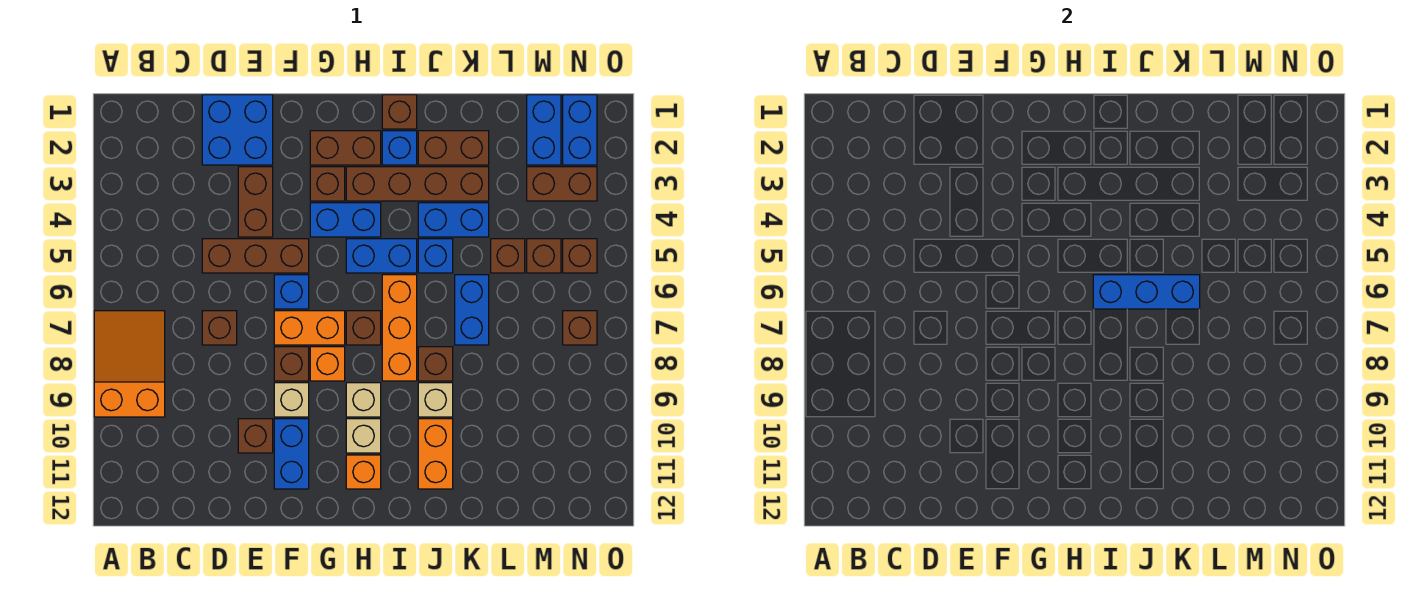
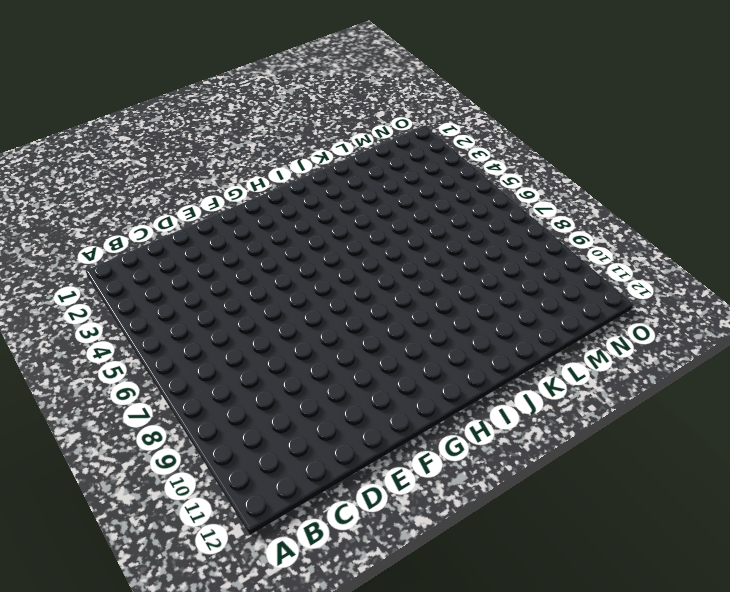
none -> orange slope A7:B9 level 1 top 9
none -> blue brick D1:E2 level 1
none -> brown brick D5:F5 level 1
none -> brown brick D7 level 1

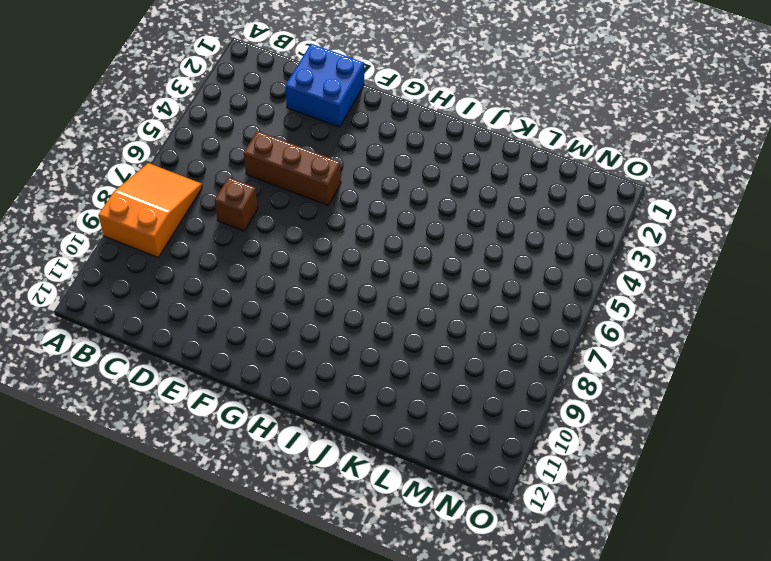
none -> brown brick E3:E4 level 1
none -> brown brick E10 level 1
none -> blue brick F6 level 1
none -> orange brick F7:G7 level 1

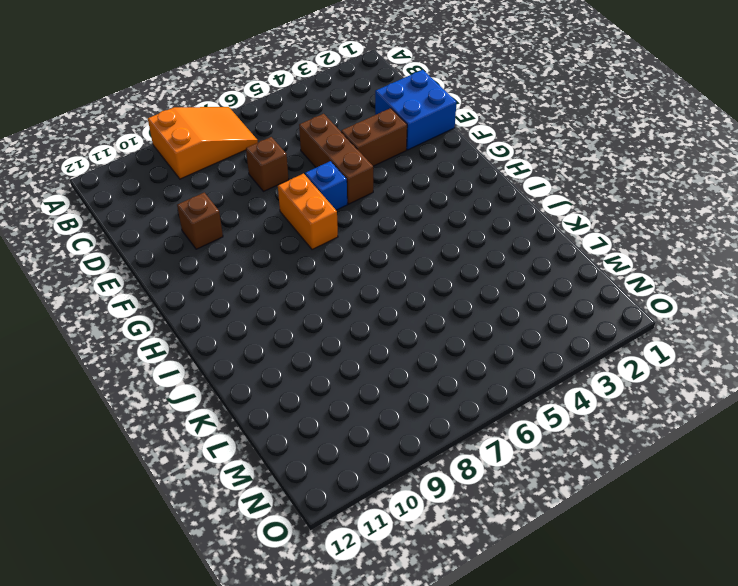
none -> brown brick F8 level 1
none -> tan brick F9 level 1
none -> blue brick F10:F11 level 1
none -> brown brick G2:H2 level 1

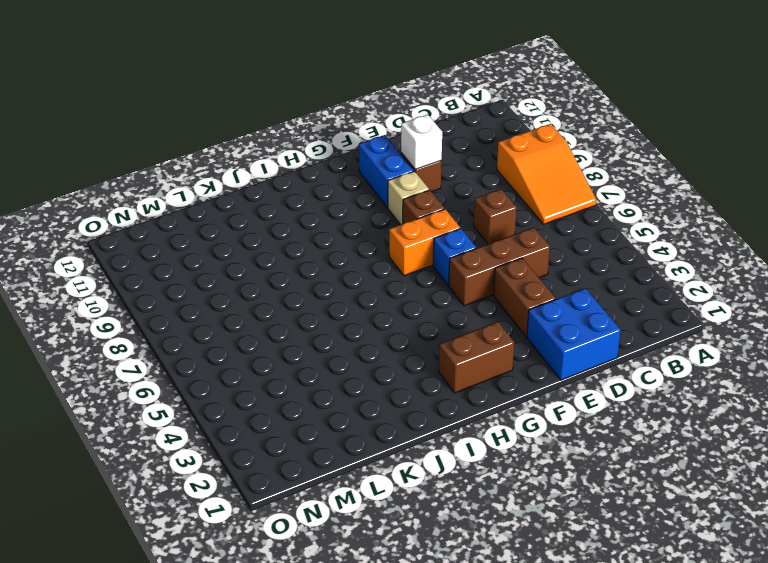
white brick E10 level 2 -> none
none -> brown brick G3 level 1
none -> blue brick G4:H4 level 1
none -> orange brick G8 level 1
none -> brown brick H3:K3 level 1

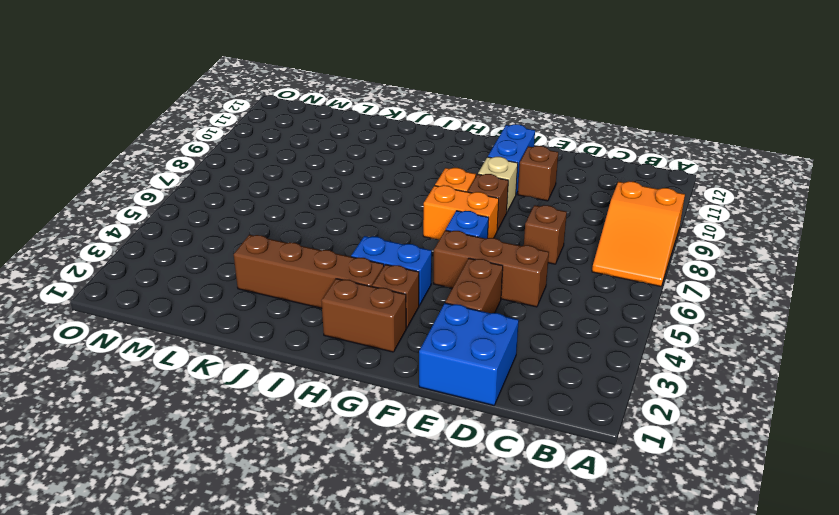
none -> blue brick H5:I5 level 1
none -> brown brick H7 level 1
none -> tan brick H9 level 1
none -> tan brick H10 level 1

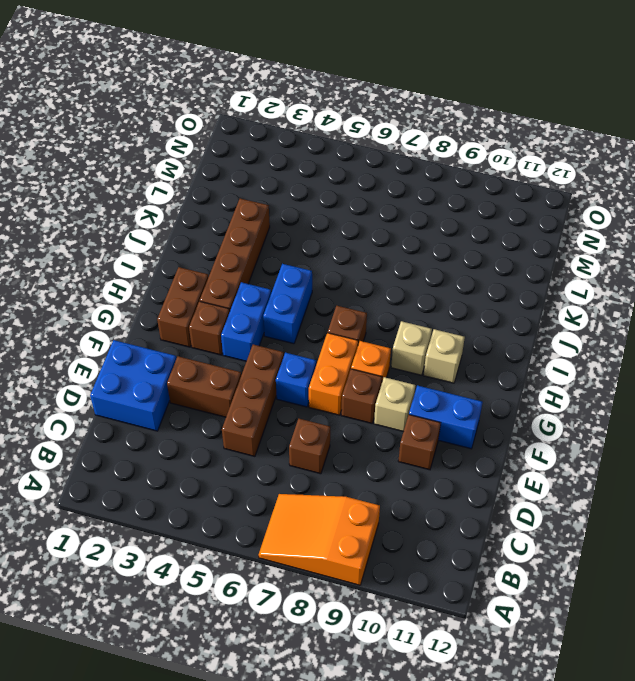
none -> orange brick H11 level 1
none -> brown brick I1 level 1
none -> blue brick I2 level 1
none -> orange brick I6:I8 level 1

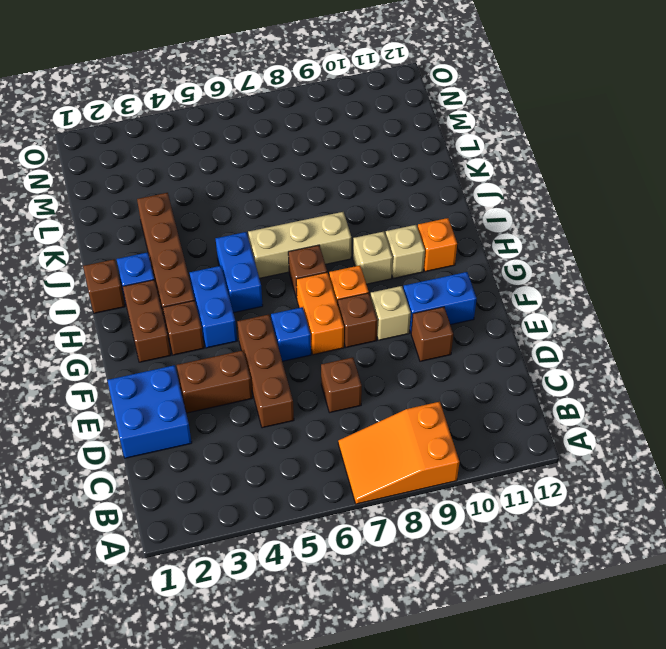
tan brick I6:I8 level 1 -> orange brick I6:I8 level 1
none -> brown brick J2:K2 level 1
none -> blue brick J4:K4 level 1
none -> blue brick J5 level 1
none -> brown brick J8 level 1

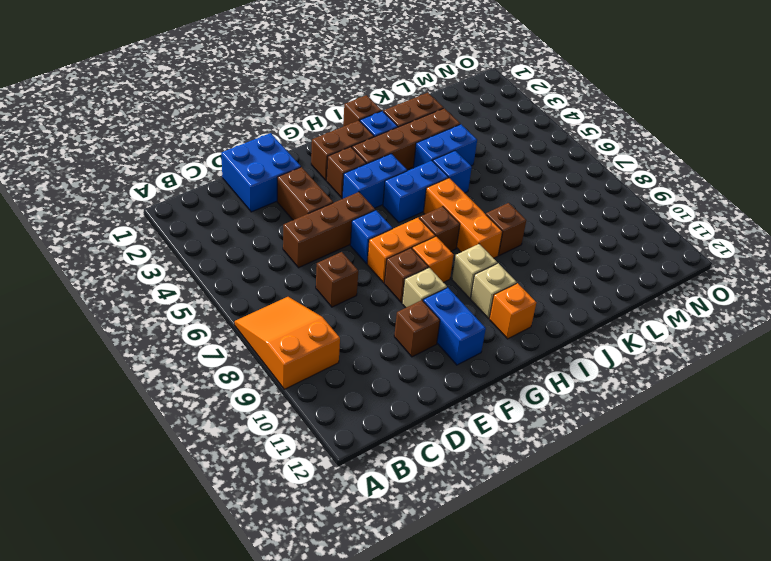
none -> tan brick J9 level 1
none -> orange brick J10:J11 level 1
none -> blue brick K6:K7 level 1
none -> brown brick L5 level 1

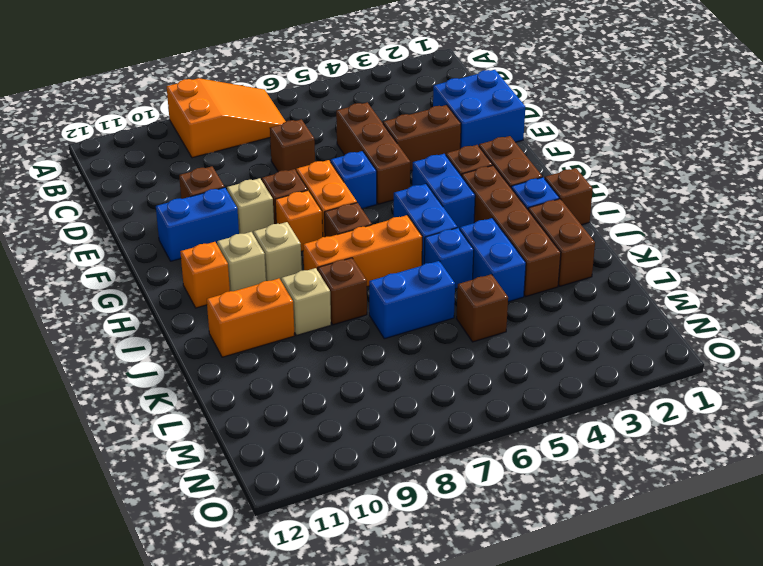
none -> blue brick M1:M2 level 1
none -> brown brick M3:N3 level 1
none -> brown brick M5 level 1
none -> blue brick N1:N2 level 1

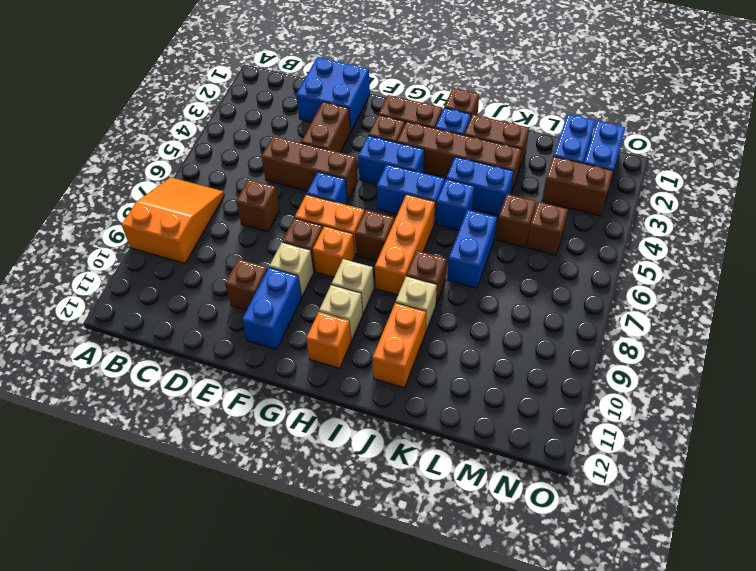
none -> brown brick N5 level 1
none -> brown brick N7 level 1
none -> blue brick I6:K6 level 2

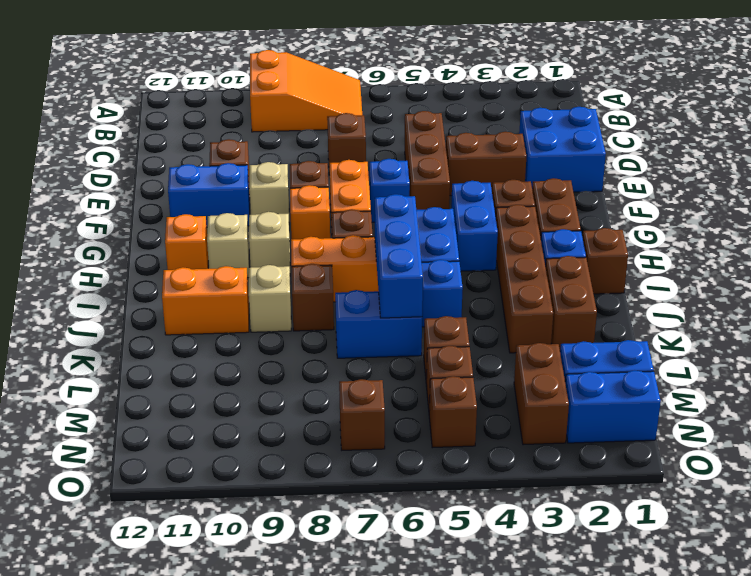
none -> blue brick J4:K4 level 1

